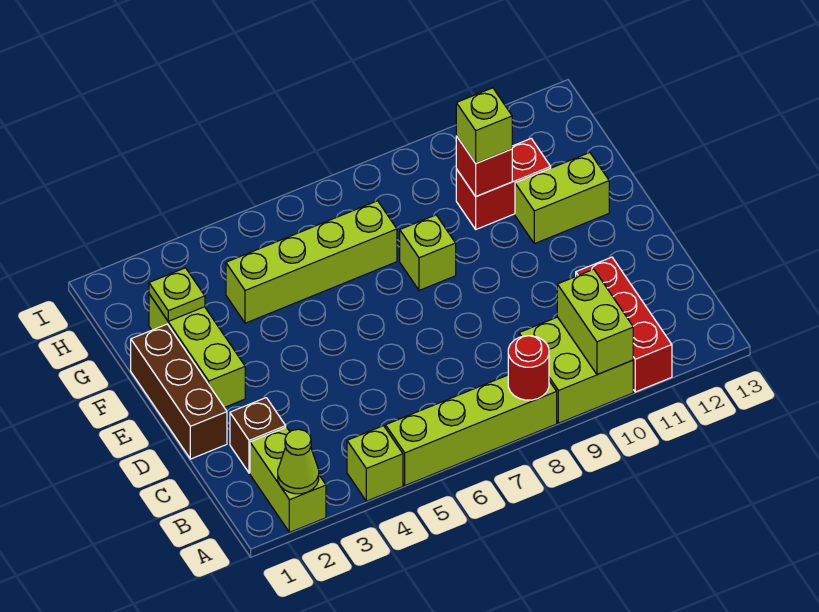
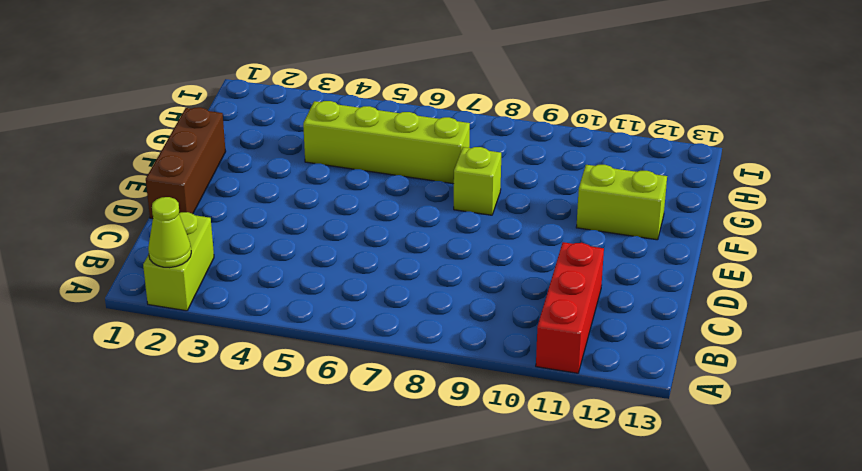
none -> lime brick A4 level 1
none -> lime brick A5:A8 level 1
none -> lime brick A9:B10 level 1

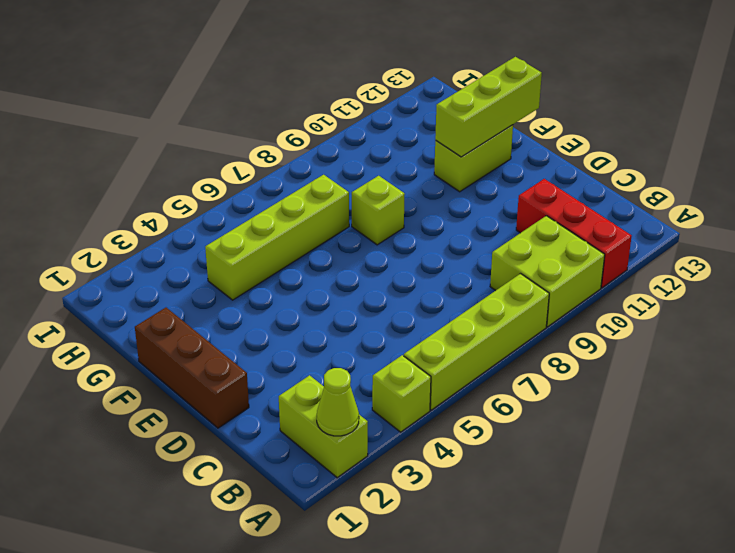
lime brick F11:F13 level 2 -> lime brick E2:G2 level 1
none -> brown brick C2 level 1
none -> red brick G10:G11 level 1
none -> red round brick A8 level 2

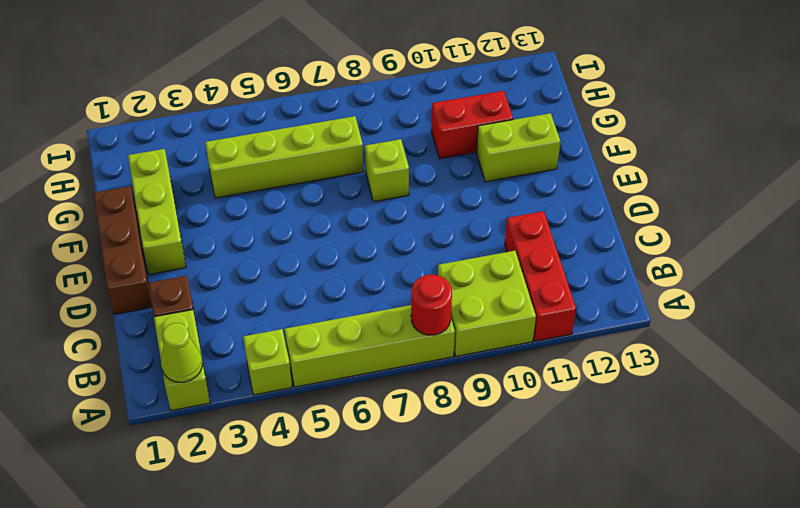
none -> lime brick A10:B10 level 2
none -> lime plate G2 level 2
none -> red brick G10 level 2

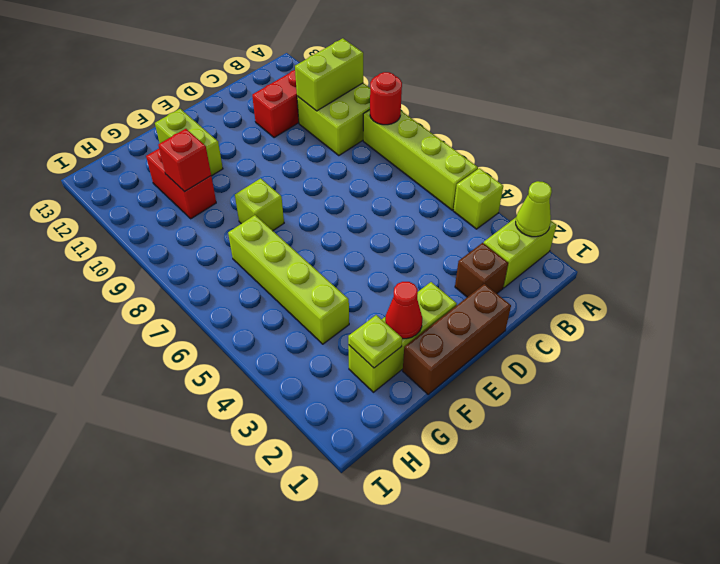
red cone F2 level 2 -> none
none -> lime brick G10 level 3

